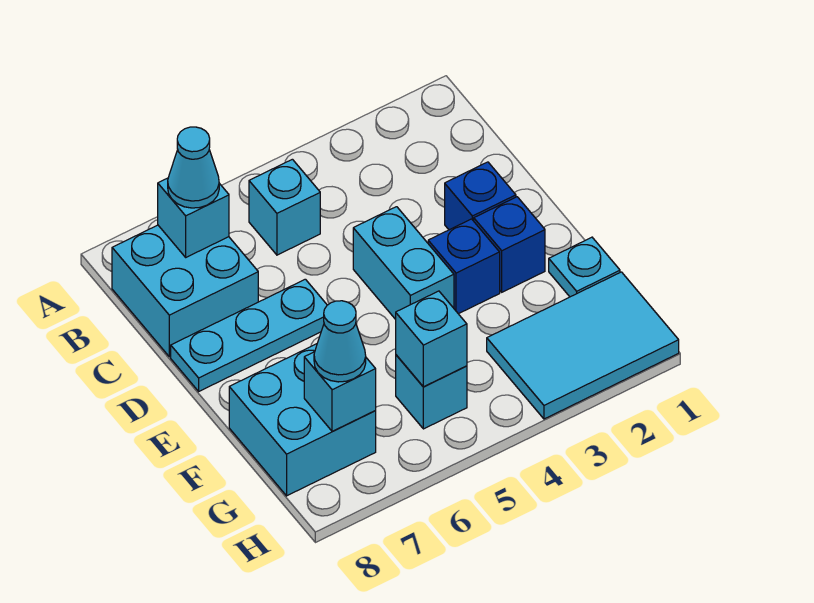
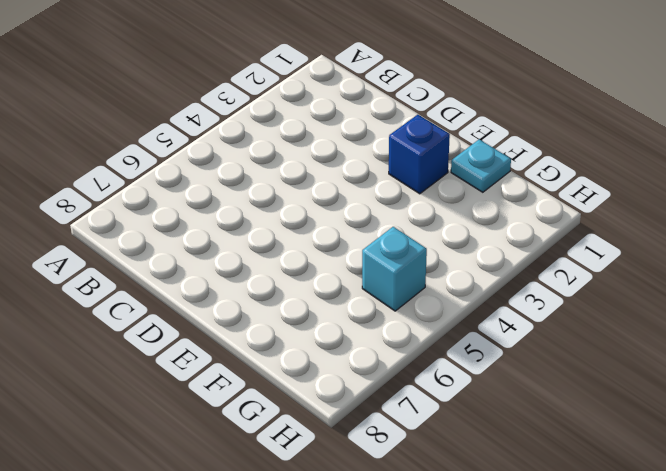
none -> cyan brick B5 level 1
none -> cyan brick B7:C8 level 1
none -> blue brick D2 level 1

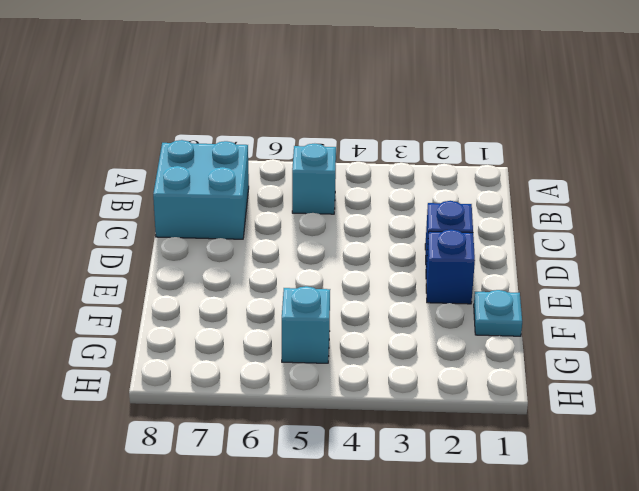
none -> cyan brick D4:E4 level 1
none -> cyan plate D6:D8 level 1
none -> blue brick E3 level 1

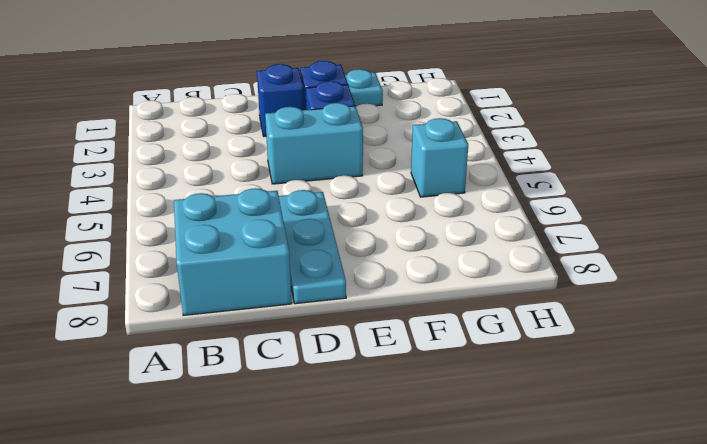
none -> cyan brick B5 level 1
none -> cyan brick F7:G8 level 1
none -> cyan tile G1:H3 level 1

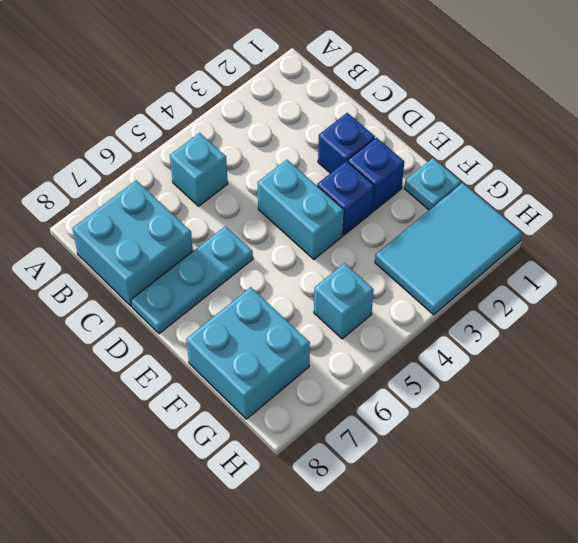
none -> cyan brick B7 level 2
none -> cyan brick G5 level 2
none -> cyan brick G7 level 2

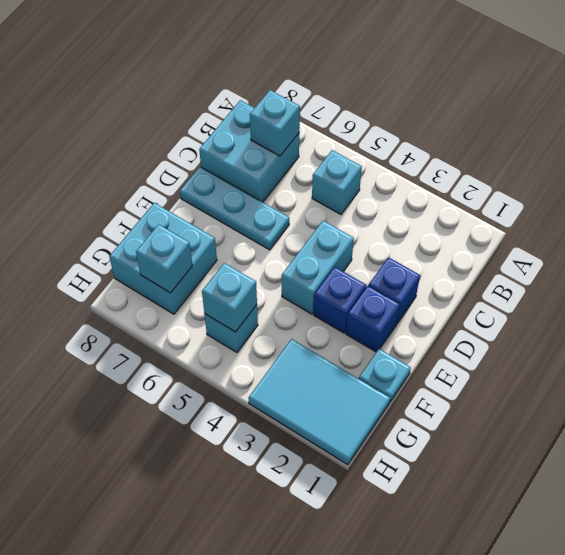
none -> cyan cone B7 level 3
none -> cyan cone G7 level 3

